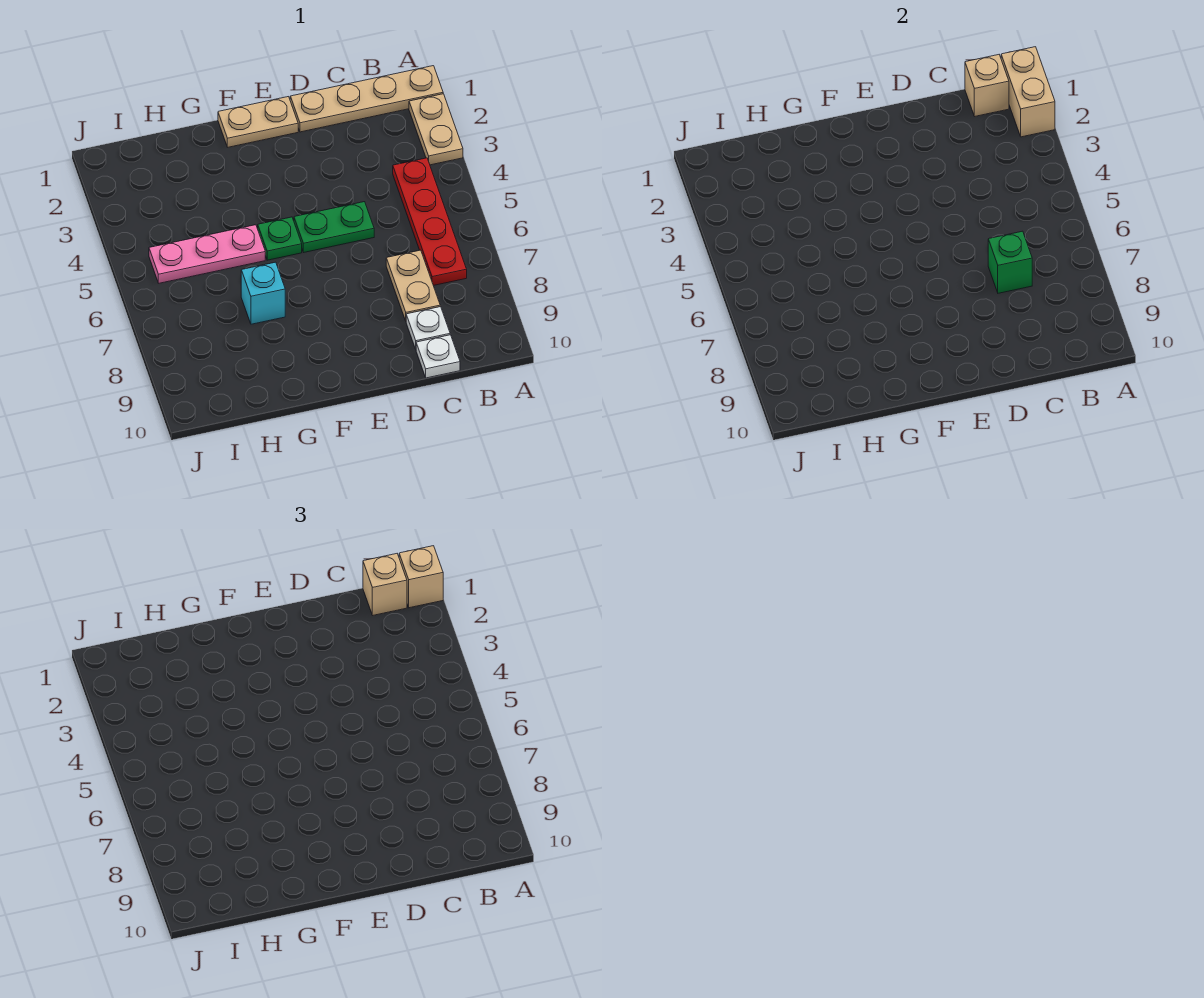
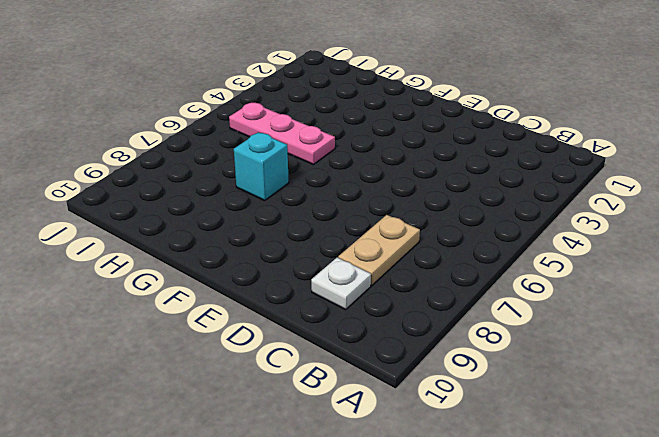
none -> tan plate A1:D1 level 1
none -> tan plate A2:A3 level 1
none -> red plate B4:B7 level 1

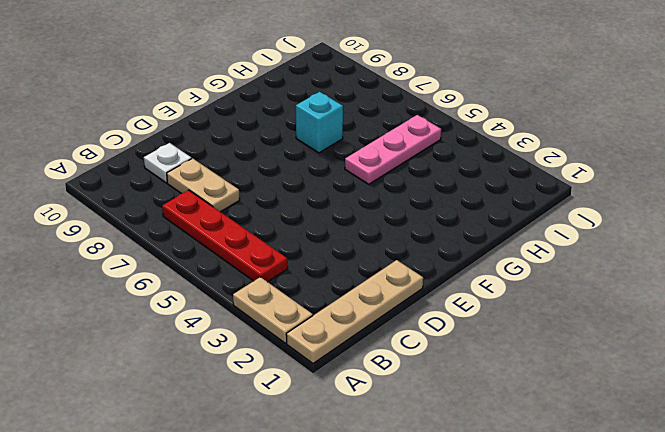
none -> white plate C10 level 1
none -> green plate D5:E5 level 1
none -> tan plate E1:F1 level 1

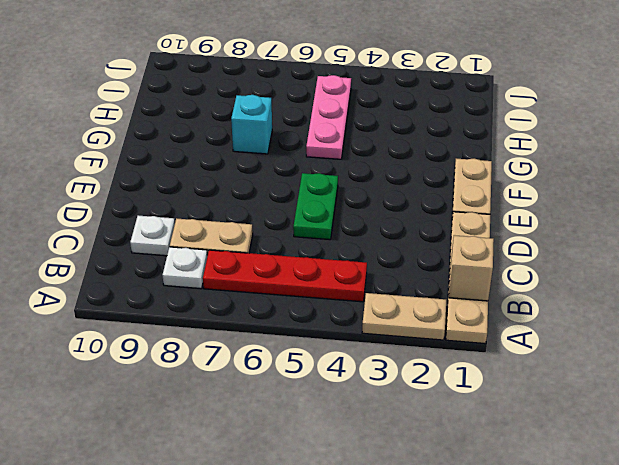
white plate B8 level 1 -> white plate C10 level 1
none -> green plate F5 level 1
none -> tan brick A1:A2 level 2
none -> green brick C7 level 2

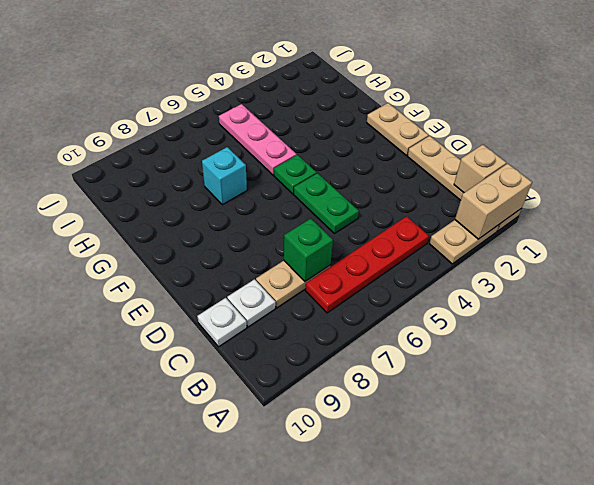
none -> tan brick A1 level 3
none -> tan brick B1 level 3

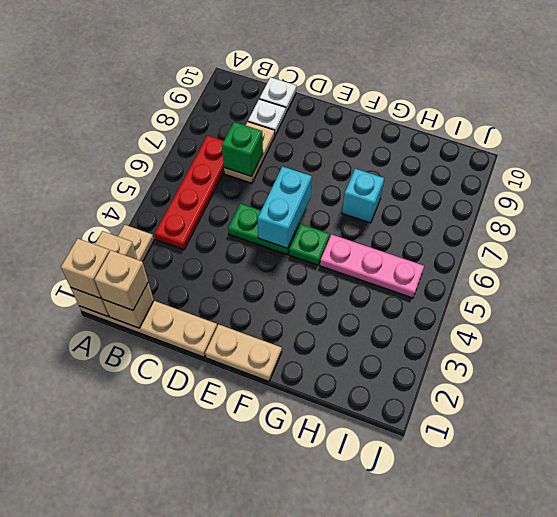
cyan brick E5:E6 level 2 -> none

